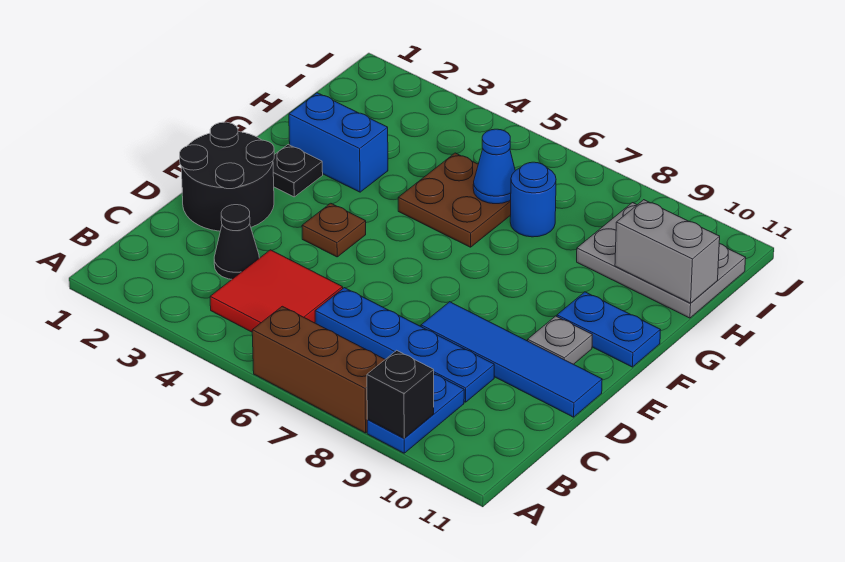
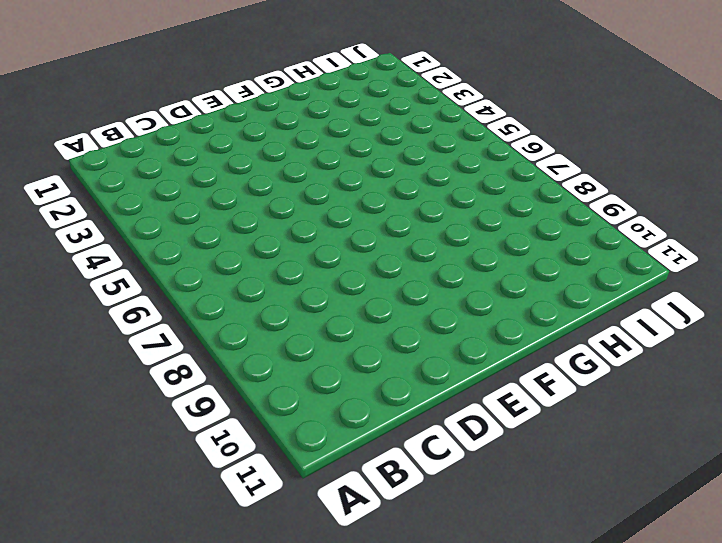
none -> brown brick A6:A8 level 1
none -> blue plate A9:B9 level 1
none -> red tile B4:C5 level 1

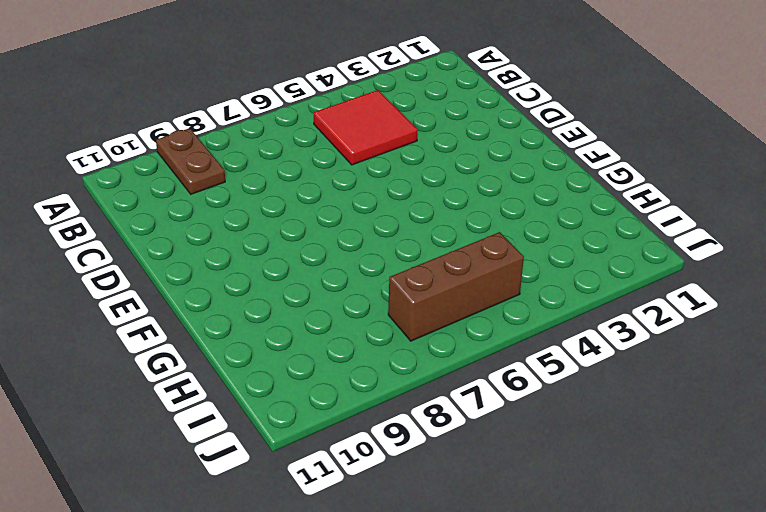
brown plate A9:B9 level 1 -> blue plate A9:B9 level 1
brown brick I5:I7 level 1 -> brown brick A6:A8 level 1
none -> black cone C3 level 1
none -> blue plate C6:C9 level 1
none -> black round brick D1:E2 level 1

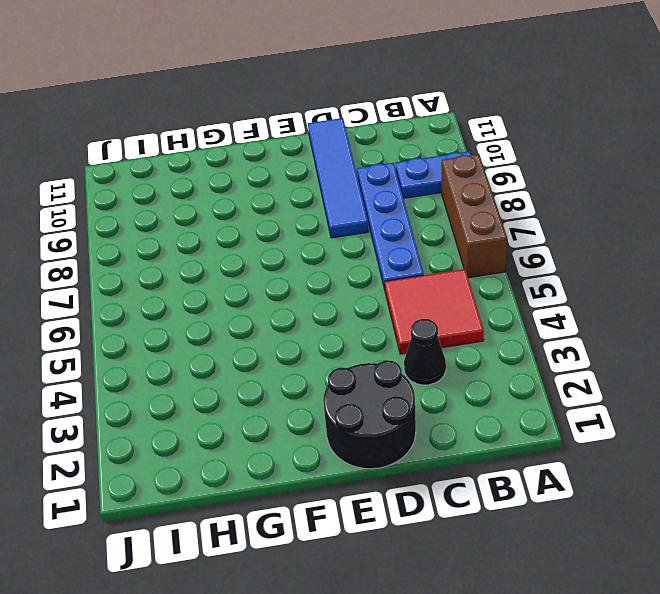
none -> brown plate E4 level 1
none -> grey plate E10 level 1
none -> black plate F2 level 1

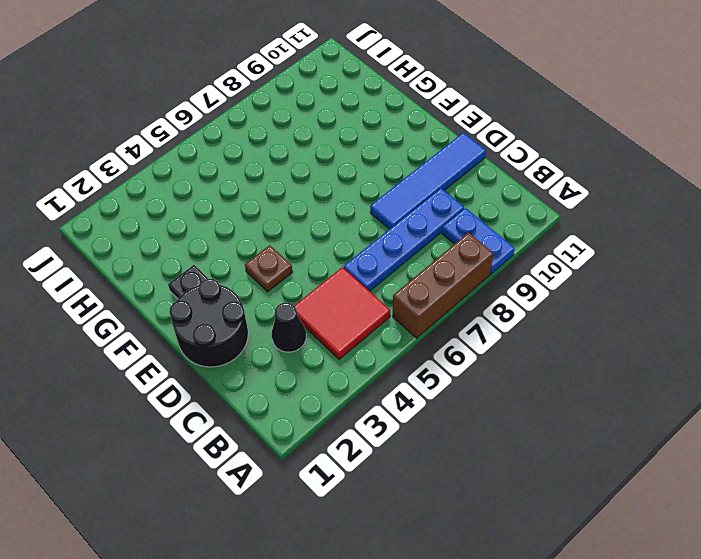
none -> grey plate E10 level 1
none -> blue plate F10:F11 level 1
none -> blue brick G2:G3 level 1

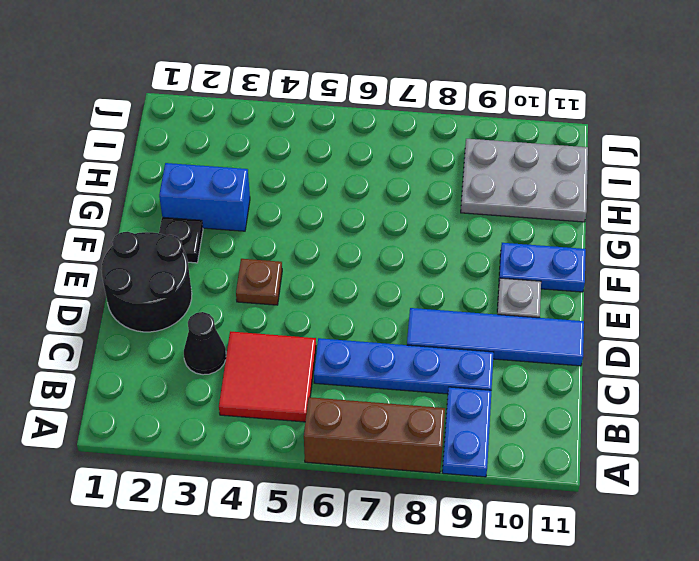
none -> brown plate G5:H6 level 1
none -> blue round brick H7 level 1
none -> black brick A9 level 2

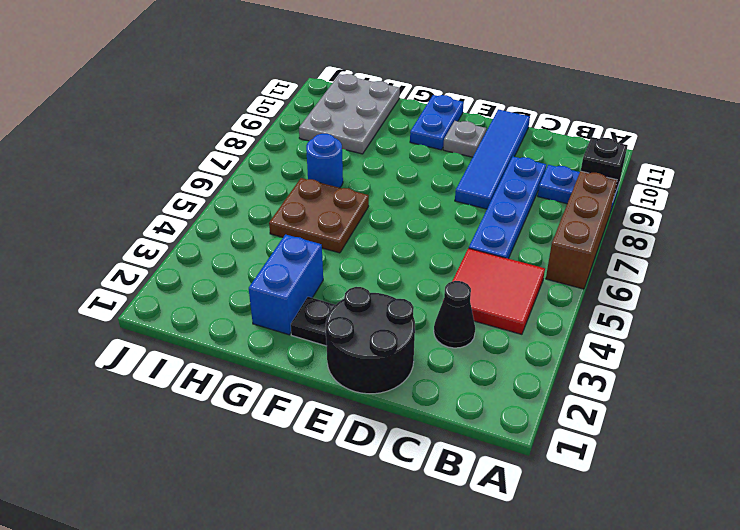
none -> brown plate E4 level 1
none -> blue cone H6 level 2
none -> grey brick H10:H11 level 2

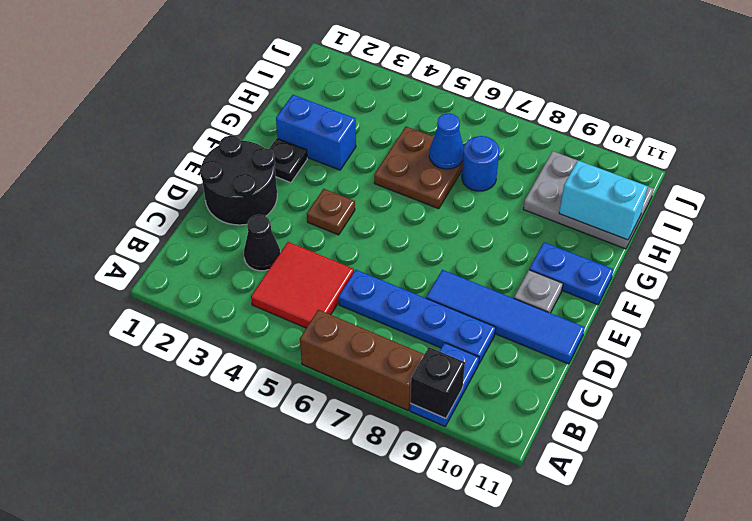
cyan brick H10:H11 level 2 -> grey brick H10:H11 level 2

